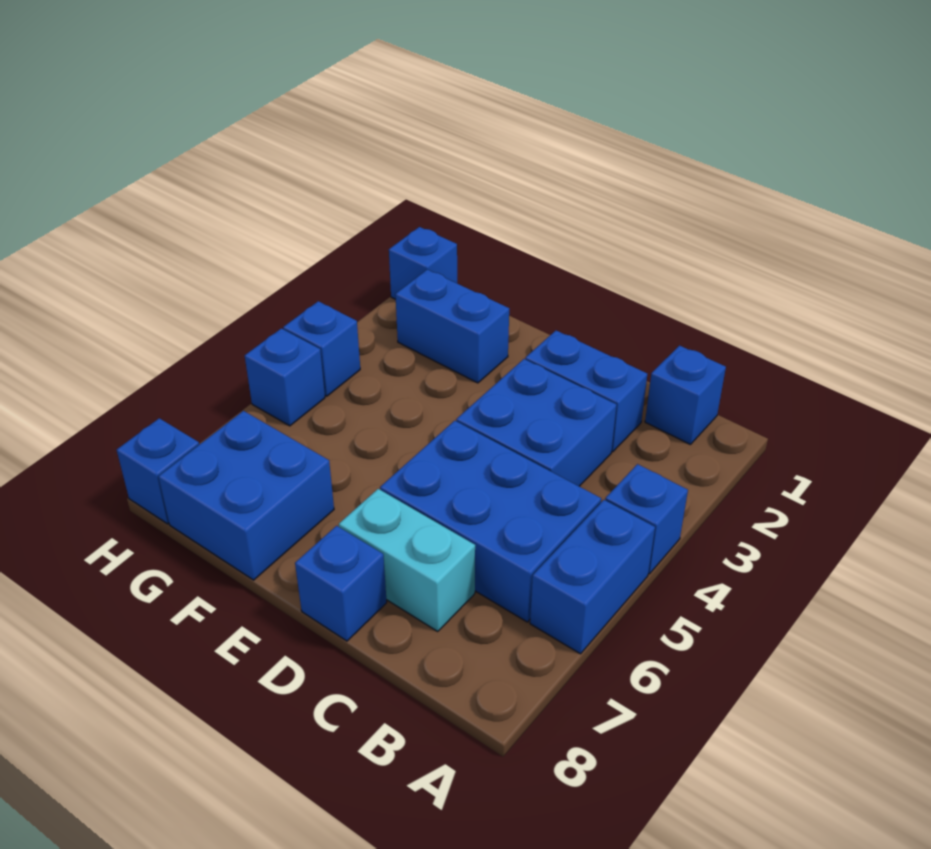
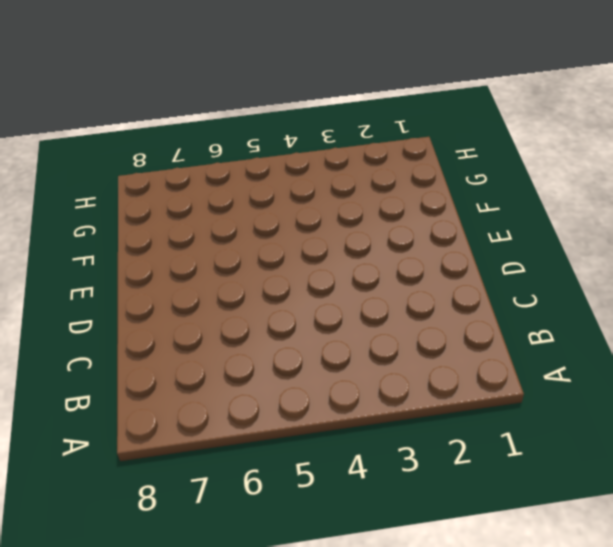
none -> blue brick A4 level 1
none -> blue brick A5:A6 level 1
none -> blue brick B1 level 1

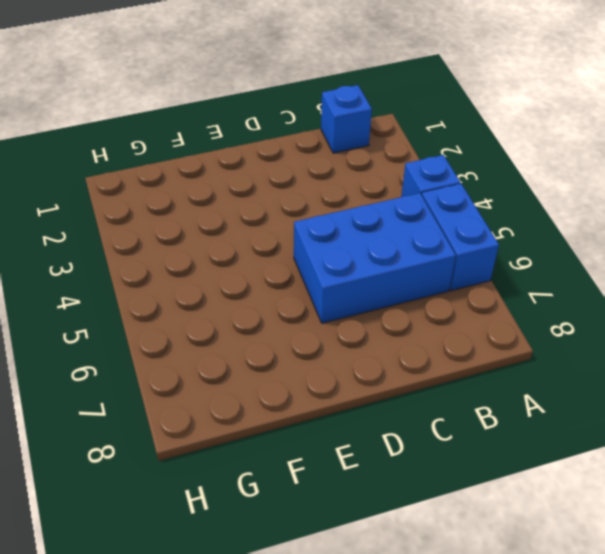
none -> blue brick C2:D2 level 1
none -> blue brick C3:D4 level 1
none -> cyan brick C7:D7 level 1

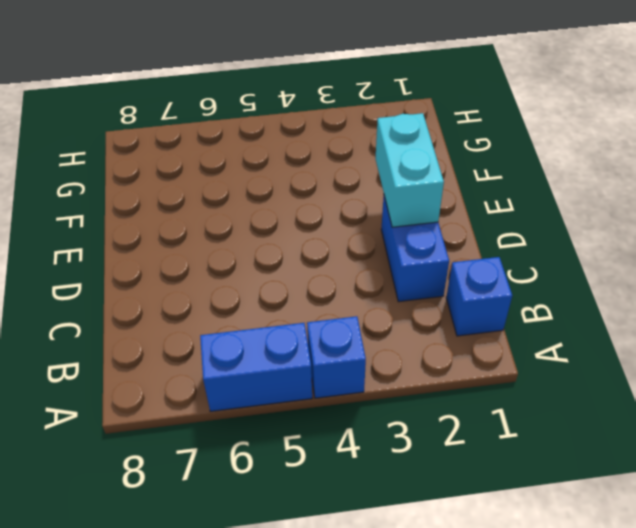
cyan brick D2:E2 level 2 -> cyan brick C7:D7 level 1
none -> blue brick B5:D6 level 1
none -> blue brick C3:D4 level 1
none -> blue brick D8 level 1

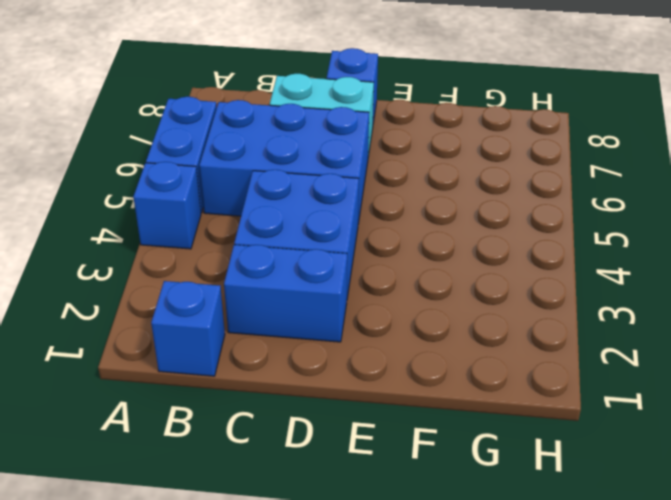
none -> blue brick F2:G2 level 1
none -> blue brick F7:G8 level 1
none -> blue brick H1 level 1

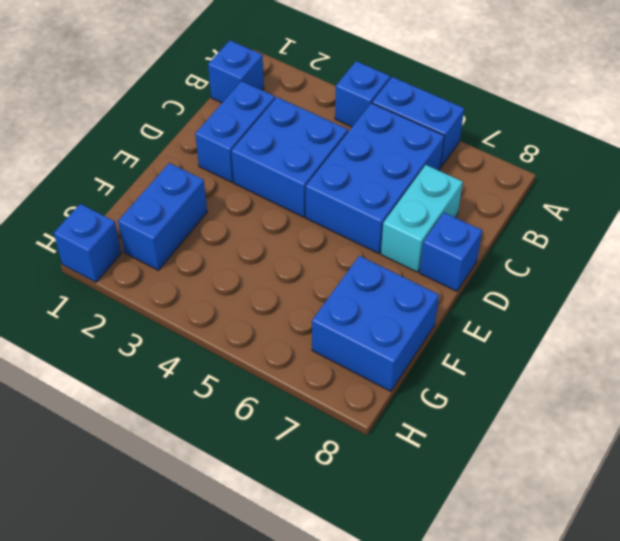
none -> blue brick H4 level 1
none -> blue brick H5 level 1
none -> blue brick H8 level 1

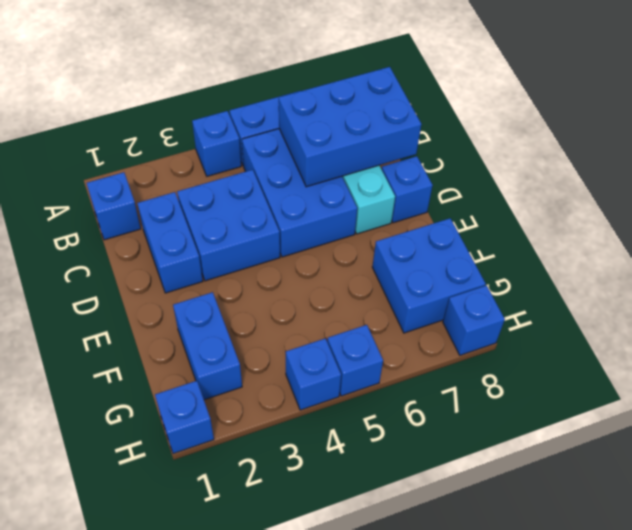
blue brick B6:C8 level 2 -> none

